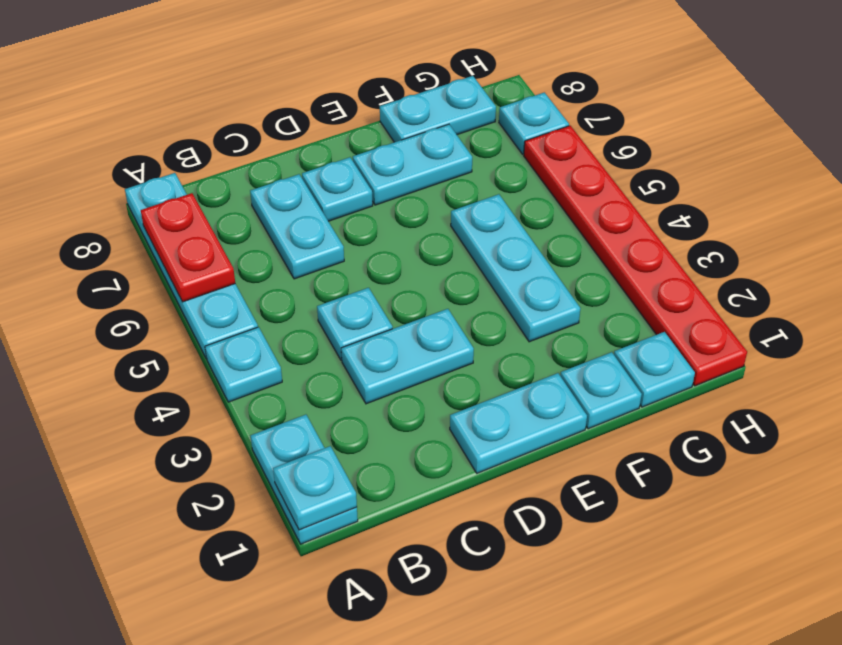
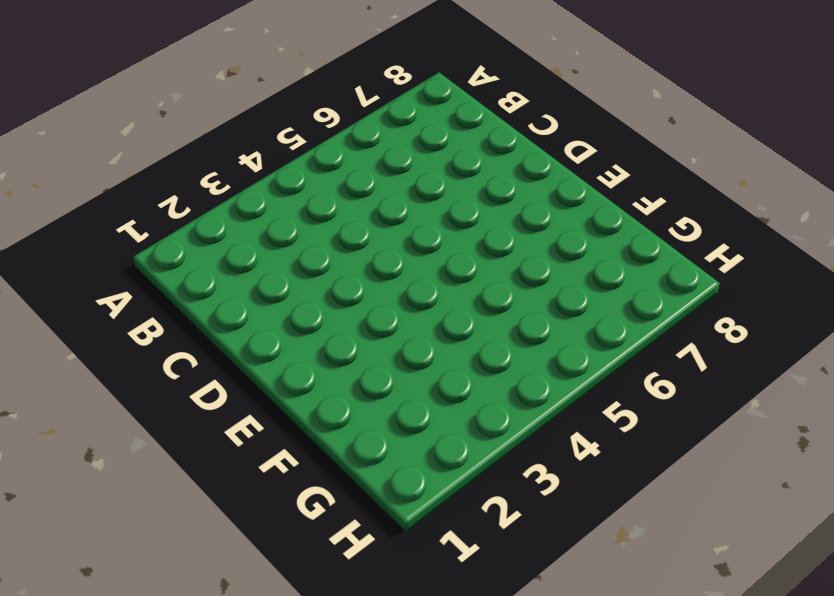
none -> cyan plate A1:A2 level 1
none -> cyan plate A4 level 1
none -> cyan plate A5:A8 level 1

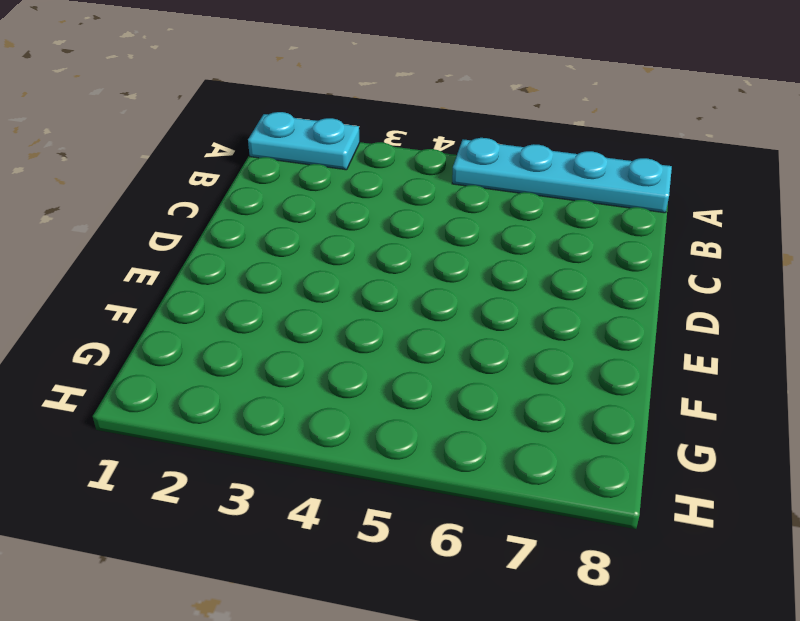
none -> cyan plate A4 level 1
none -> cyan plate C3:D3 level 1
none -> cyan plate C4 level 1

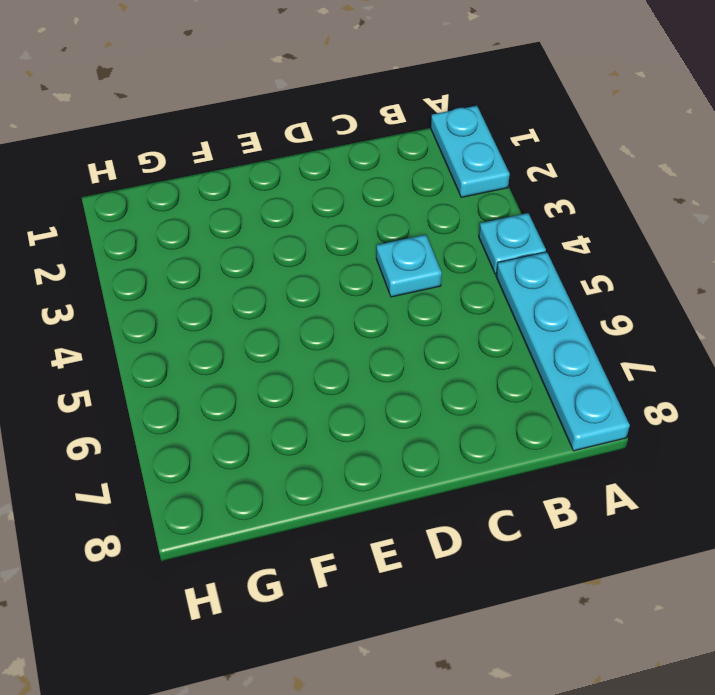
none -> cyan plate C3:D3 level 1
none -> cyan plate C6:C7 level 1
none -> cyan plate D1:E1 level 1

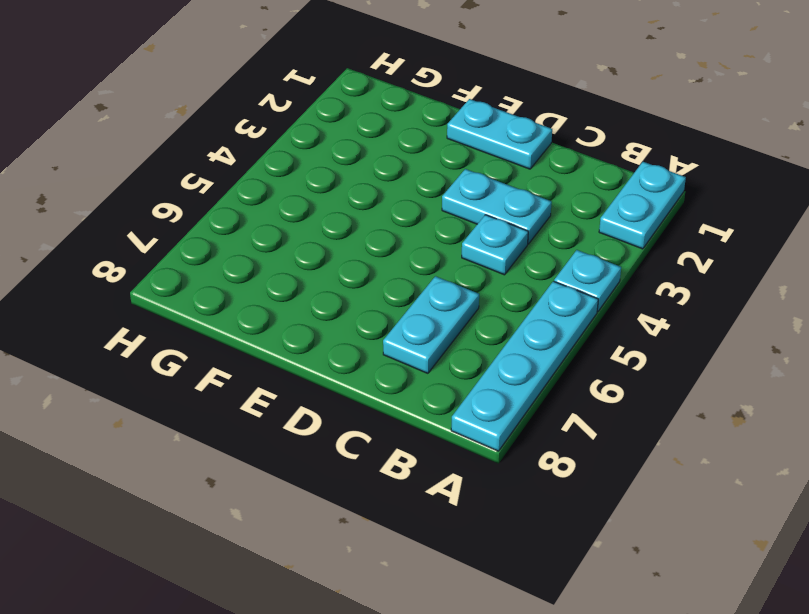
none -> cyan plate D7 level 1
none -> cyan plate E7:F7 level 1
none -> cyan plate F1 level 1

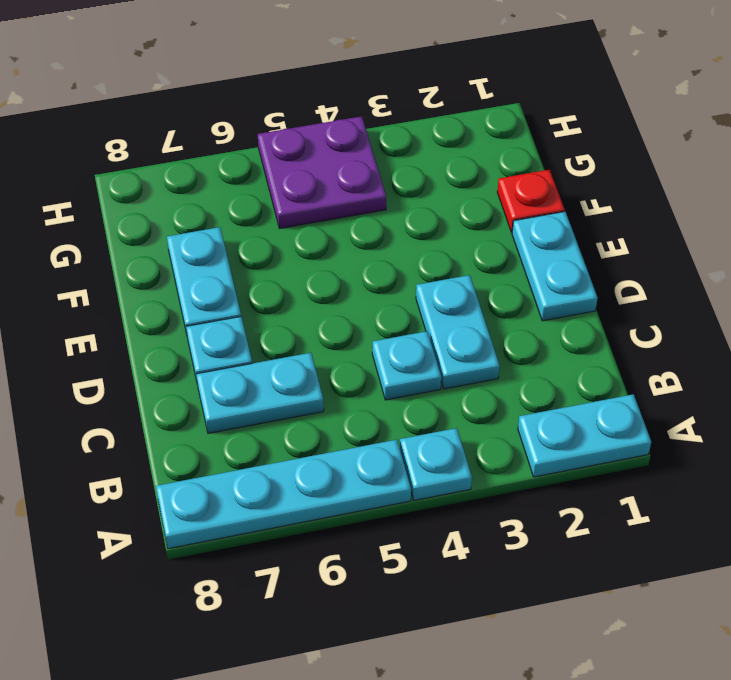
red plate F1 level 1 -> cyan plate F1 level 1
purple plate G4:H5 level 1 -> red plate H1:H6 level 1
none -> cyan plate F3:F5 level 1
none -> cyan plate F8:G8 level 1
none -> cyan plate G1 level 1

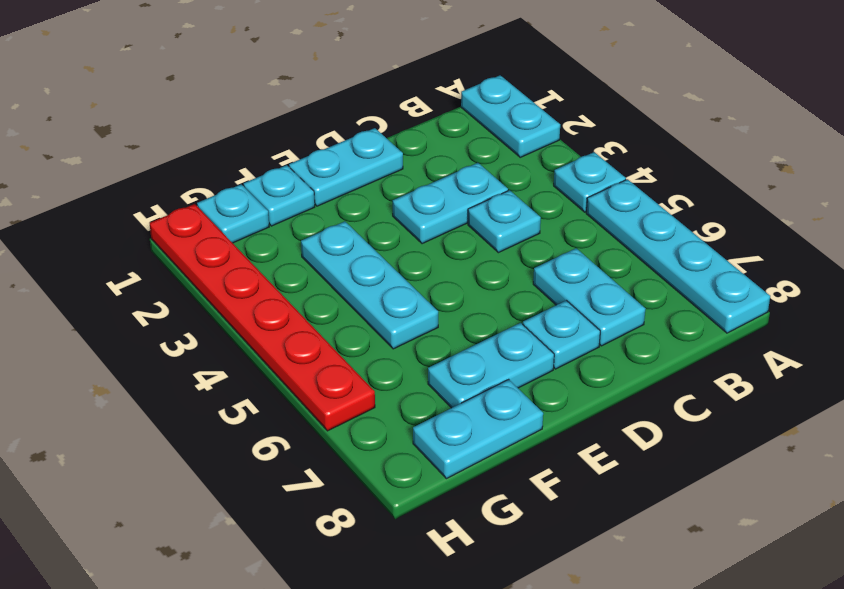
none -> cyan plate H7 level 1
none -> cyan plate A1 level 2
none -> red plate A6:A7 level 2

